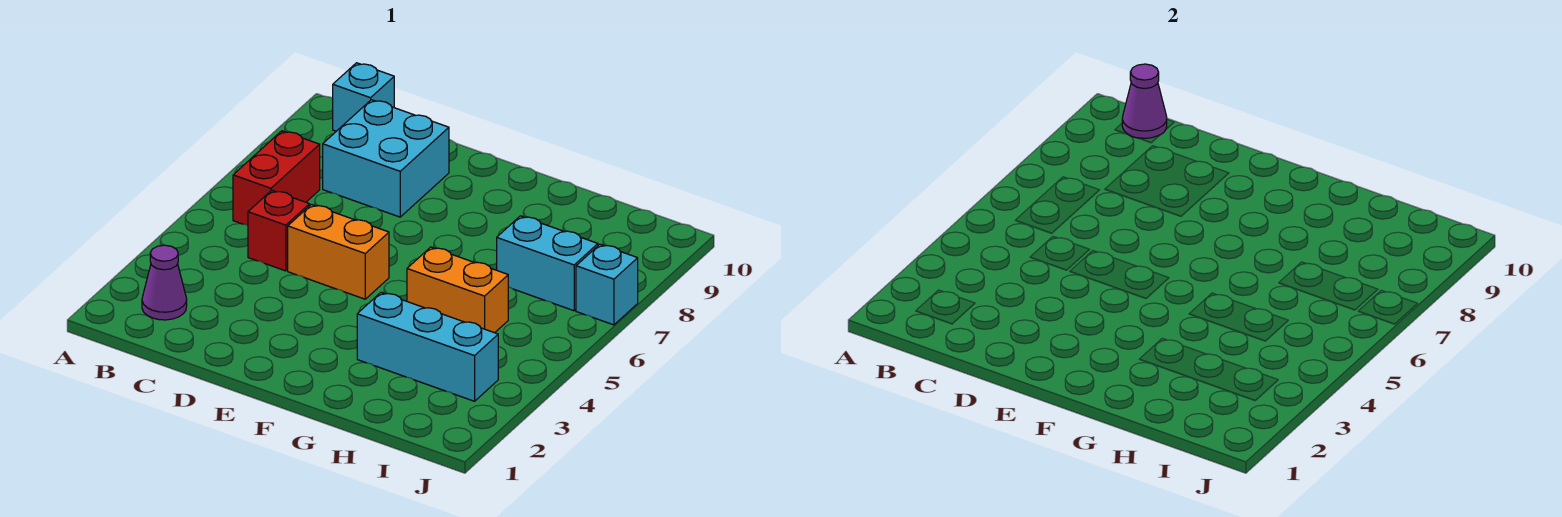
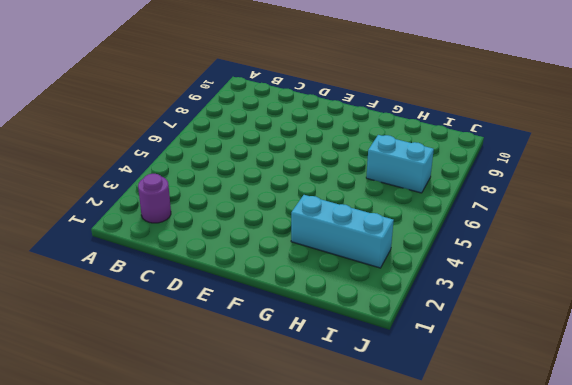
purple round brick B2 level 1 -> purple cone B2 level 1
none -> red brick B6:B7 level 1
none -> cyan brick B10 level 1

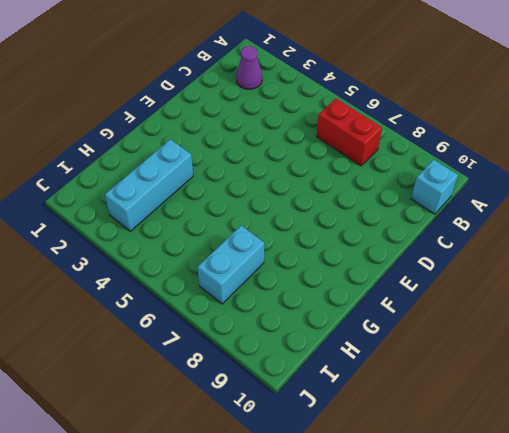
none -> red brick C5 level 1
none -> cyan brick C8:D9 level 1

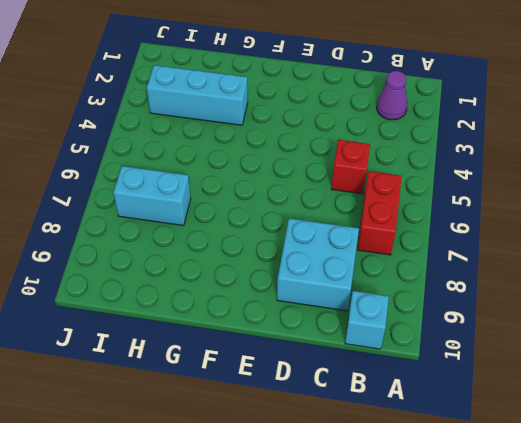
none -> orange brick D5:E5 level 1
none -> orange brick G5:H5 level 1

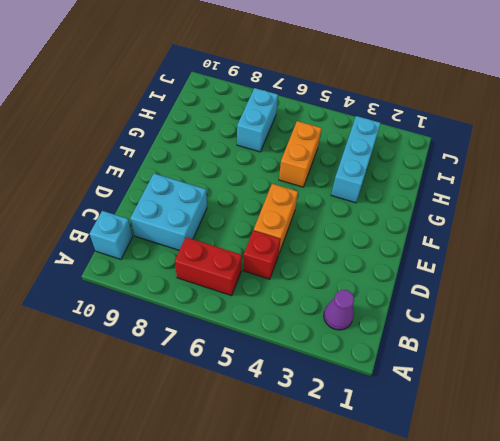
none -> cyan brick J7 level 1
none -> purple cone B10 level 2

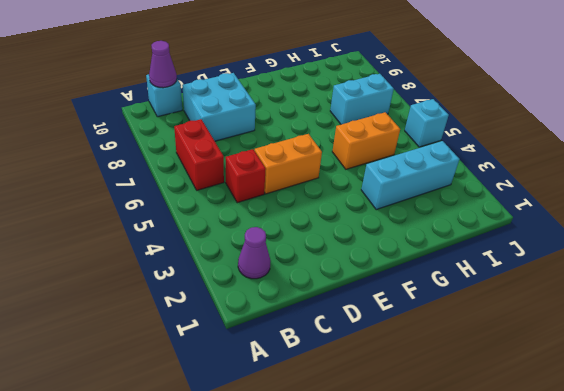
cyan brick J5 level 1 -> cyan brick J7 level 1

